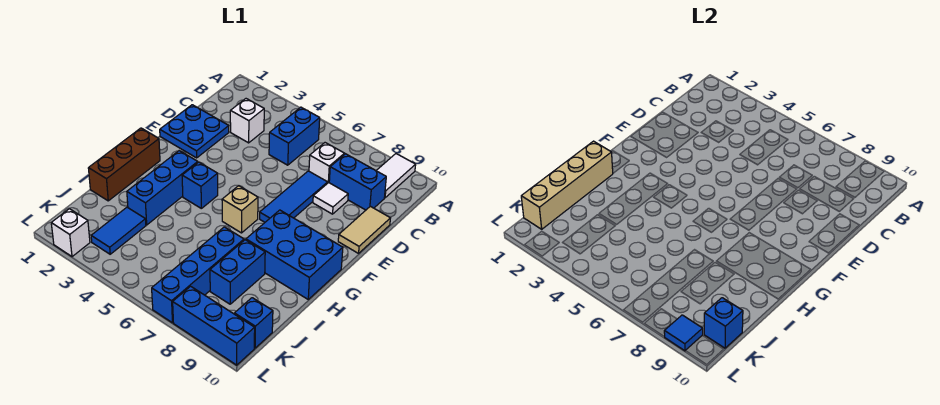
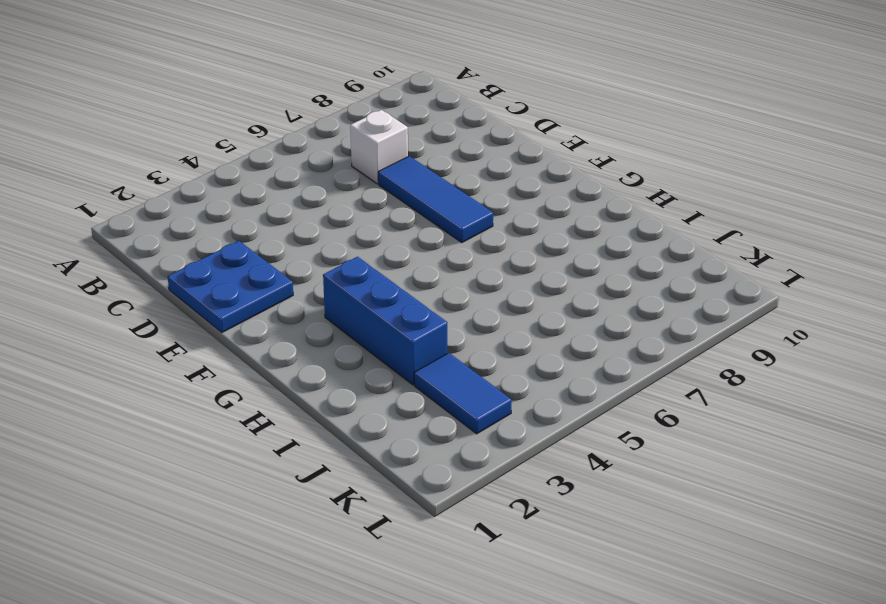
none -> white tile A9:B9 level 1
none -> blue brick B5:C5 level 1
none -> white brick C3 level 1

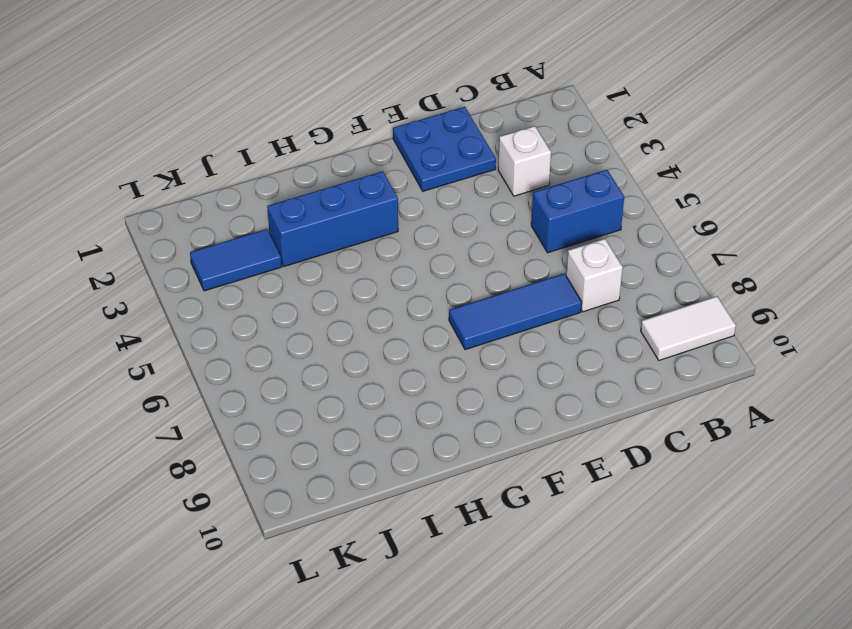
none -> blue brick C8:C9 level 1
none -> white tile D8 level 1
none -> tan tile D10:E10 level 1

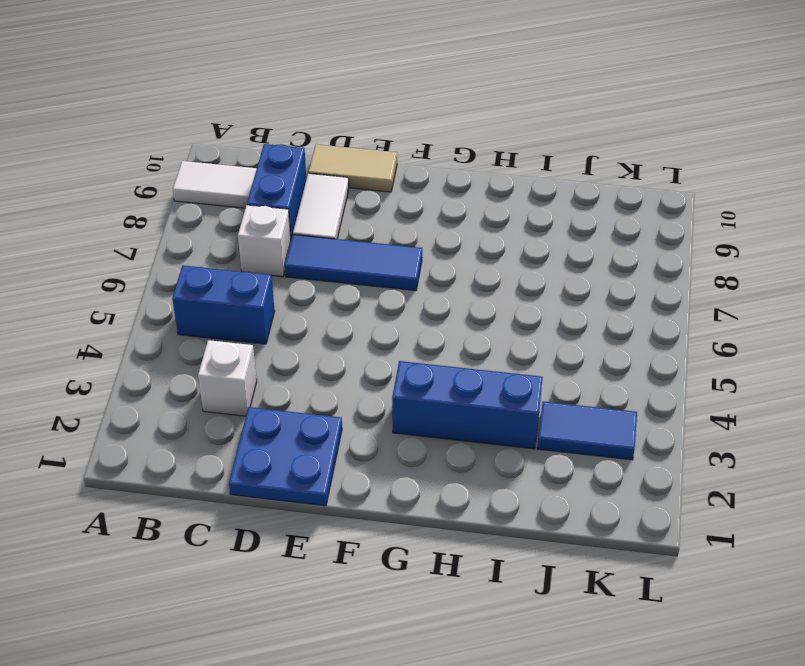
white tile D8:D9 level 1 -> white tile D8 level 1
none -> brown brick G1:I1 level 1
none -> blue brick G4 level 1
none -> tan brick G6 level 1

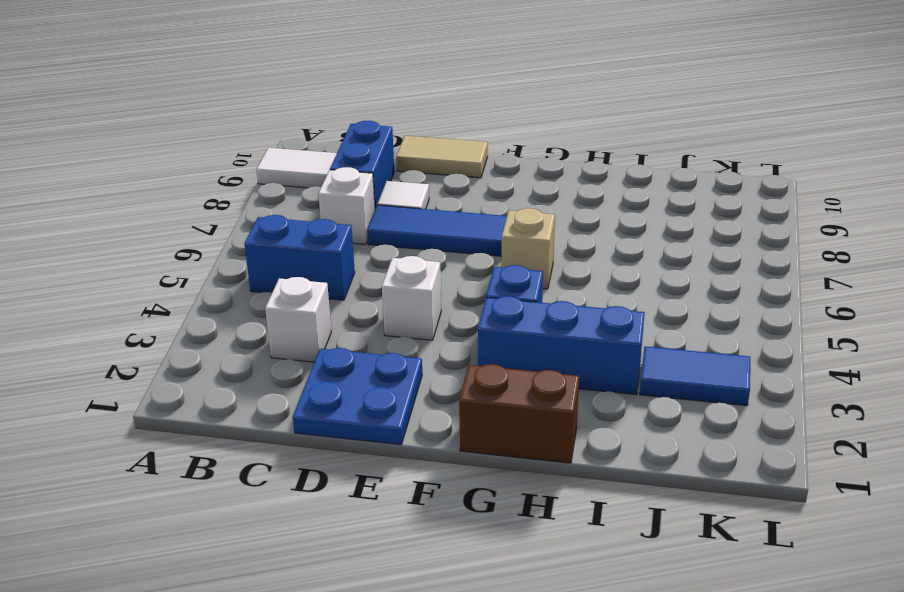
white brick E4 level 1 -> white brick L2 level 1
brown brick G1:H1 level 1 -> brown brick G1:I1 level 1
none -> blue brick G8:H10 level 1
none -> blue brick I7:L7 level 1
none -> blue brick I8:J8 level 1

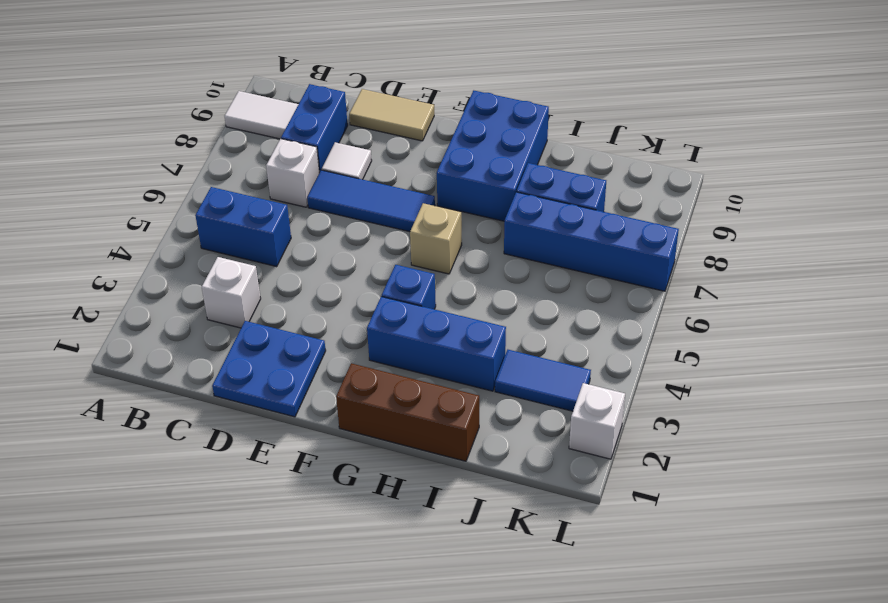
none -> blue brick K10 level 1
none -> blue brick L8:L10 level 1
none -> tan brick H1:K1 level 2

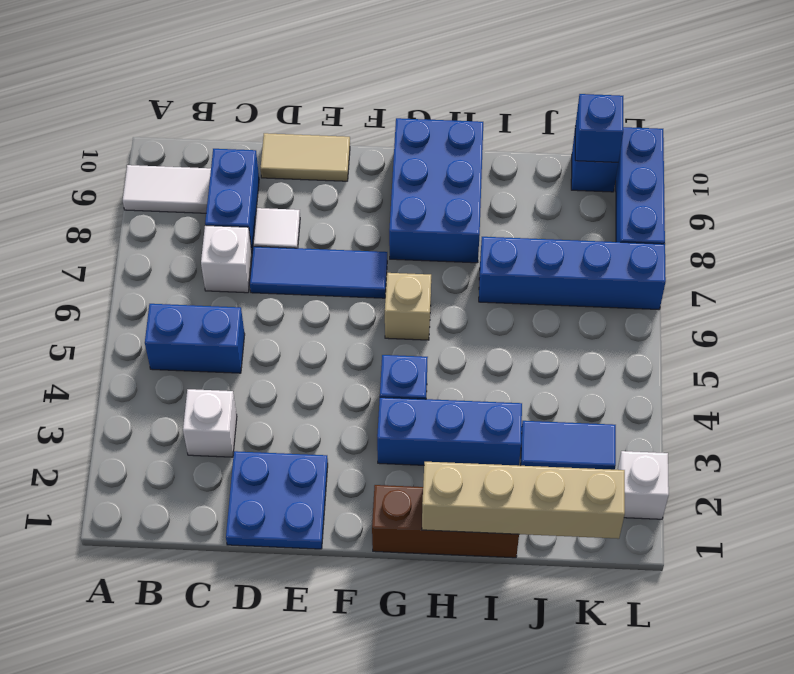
none -> blue brick I8:J8 level 1
none -> blue tile L9 level 2

